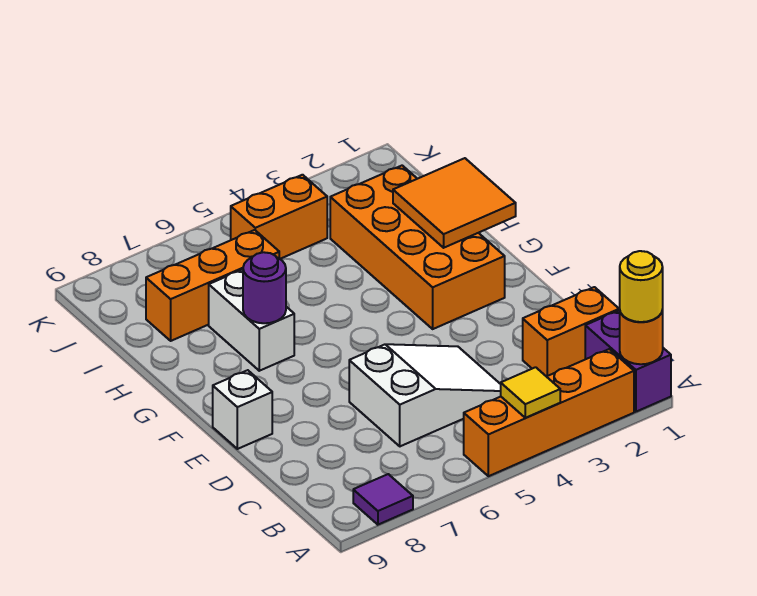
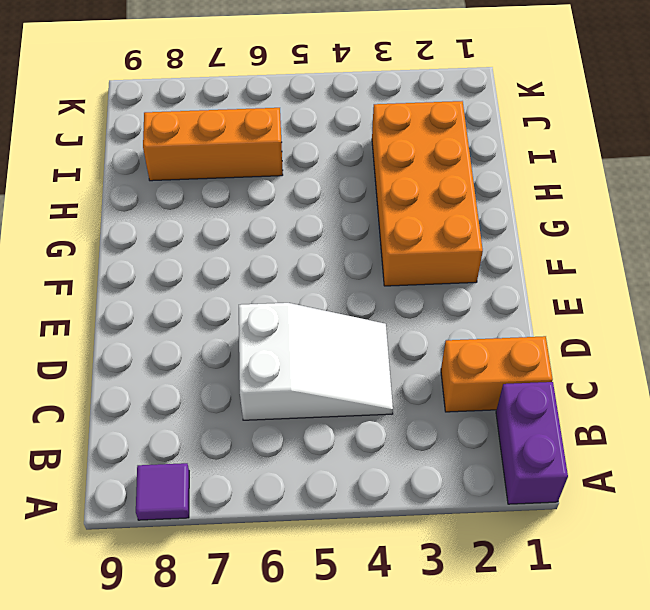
none -> orange brick A2:A5 level 1
none -> white brick E9 level 1
none -> white brick G7:H7 level 1

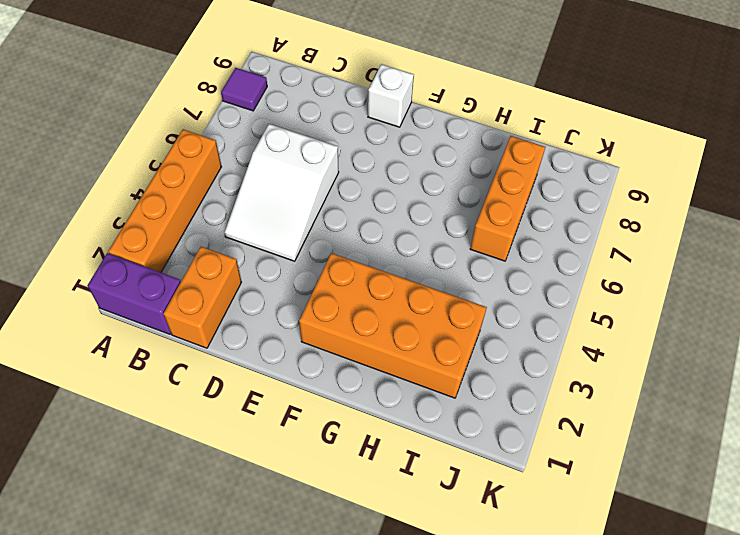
none -> white brick G7:H7 level 1
none -> orange brick J4:J5 level 1
none -> orange round brick A1 level 2

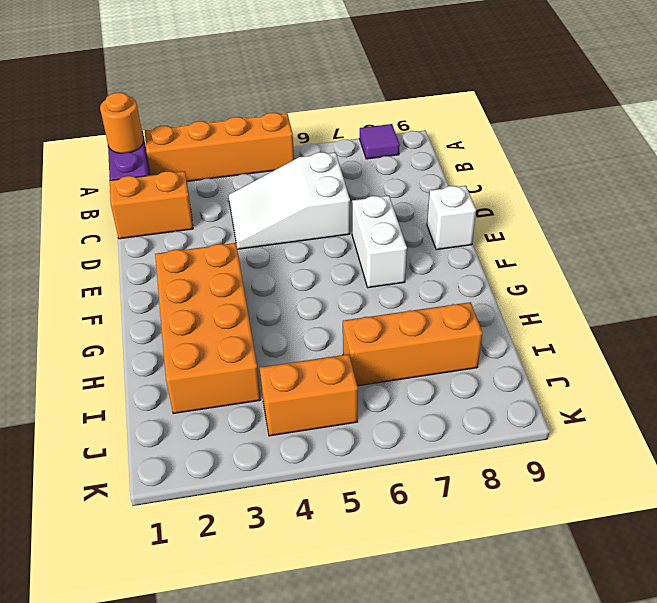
white brick E7:F7 level 1 -> white brick G7:H7 level 1
none -> yellow tile A4 level 2
none -> orange tile G1:H2 level 2
none -> purple round brick G7 level 2

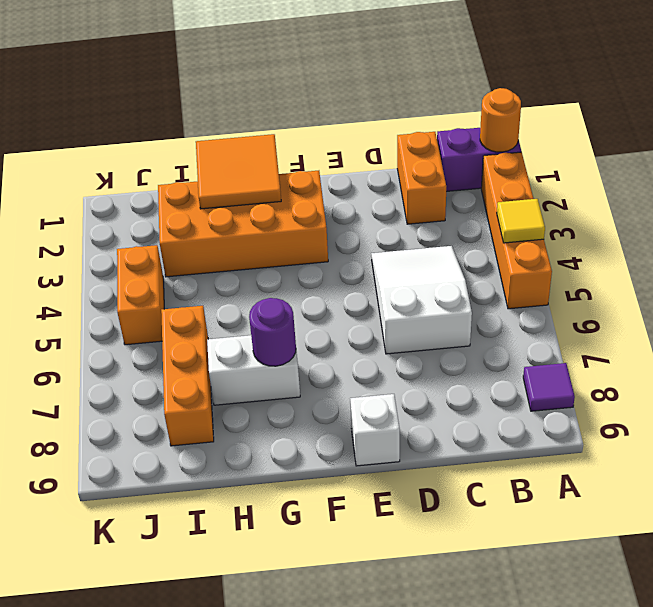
none -> yellow round brick A1 level 3

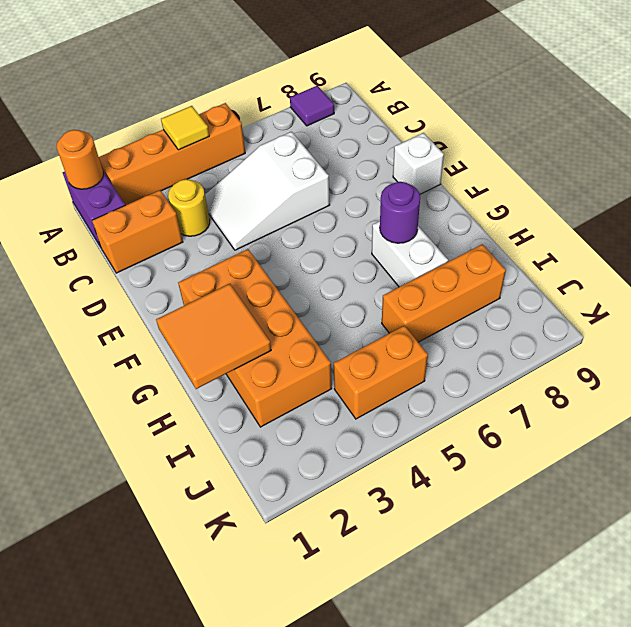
yellow round brick C3 level 1 -> yellow round brick A1 level 3

